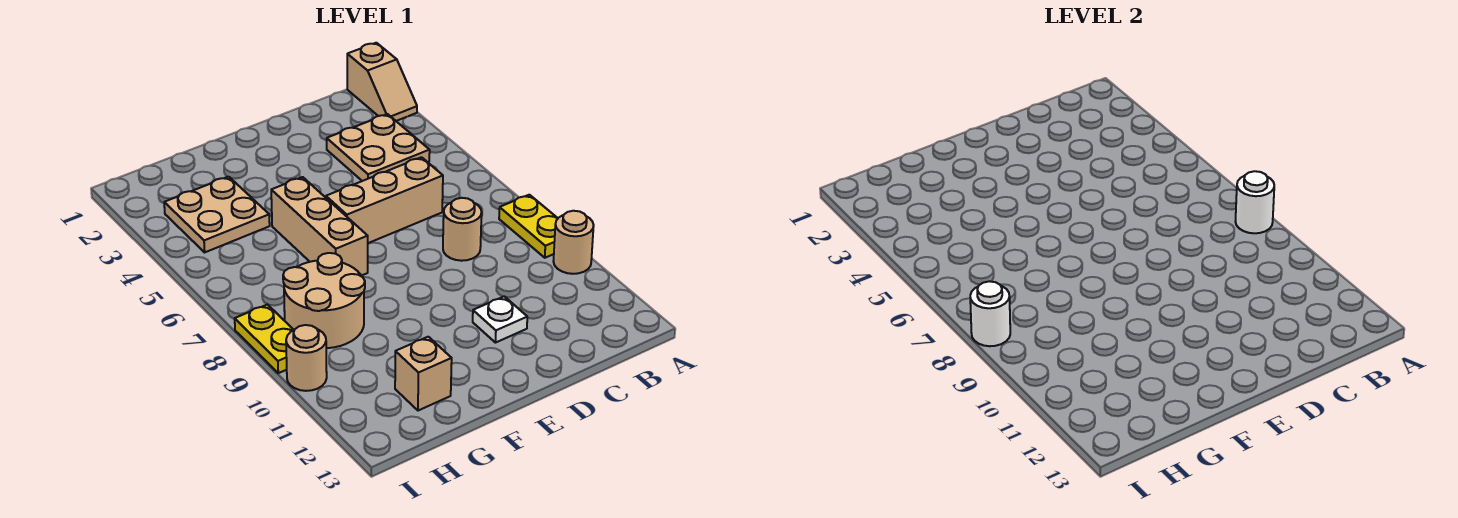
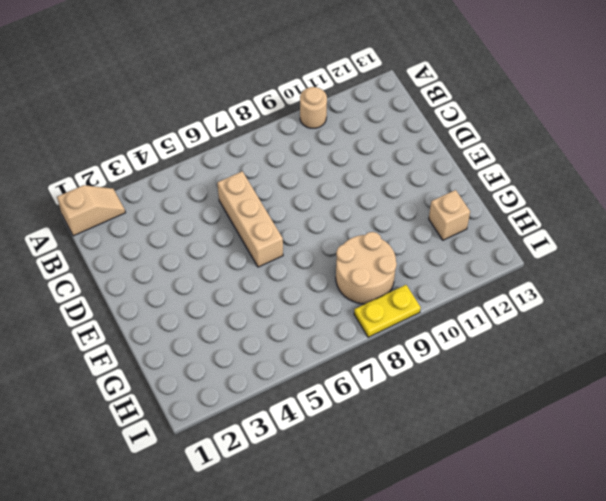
none -> yellow plate A8:A9 level 1
none -> tan plate B3:C4 level 1
none -> tan round brick C8 level 1

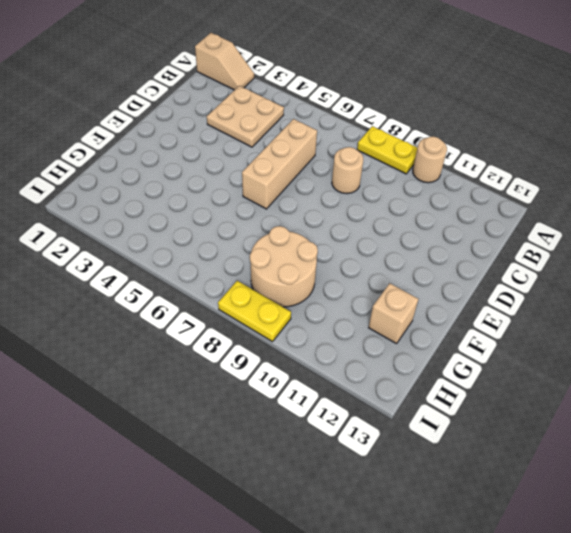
none -> white plate D11 level 1
none -> tan brick F5:F7 level 1
none -> tan plate G3:H4 level 1

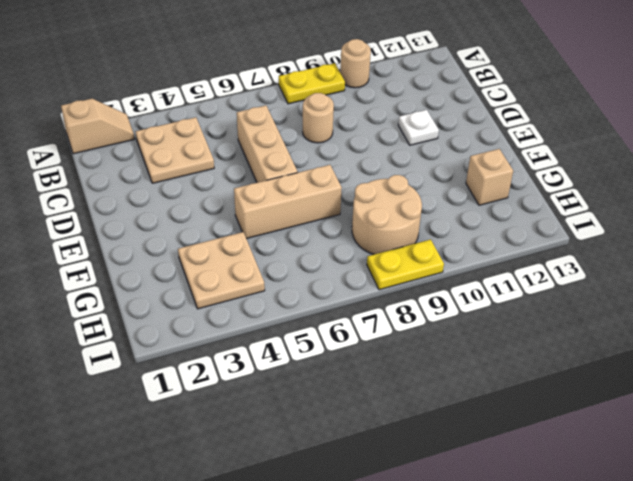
none -> tan round brick I10 level 1
none -> white round brick A8 level 2
none -> white round brick I8 level 2

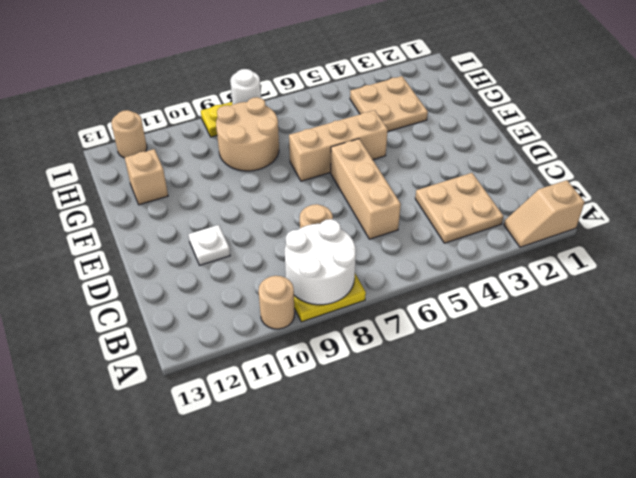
white round brick A8:B9 level 2 -> white round brick A8 level 2
tan round brick I12 level 1 -> tan round brick I10 level 1

